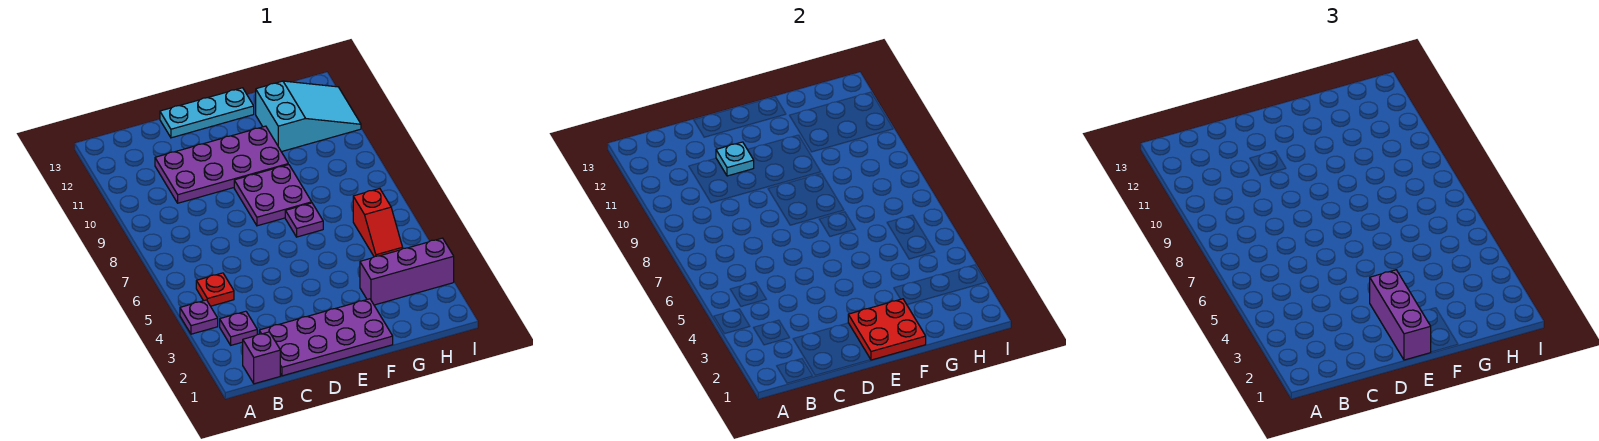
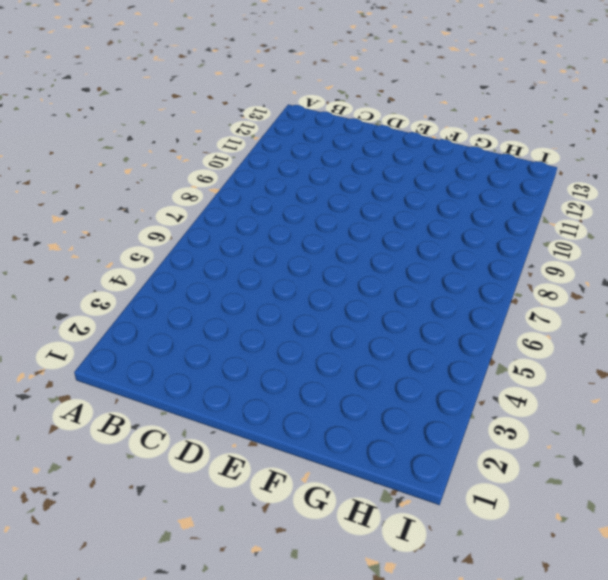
none -> purple plate A4 level 1
none -> purple brick B1 level 1
none -> purple plate B3 level 1

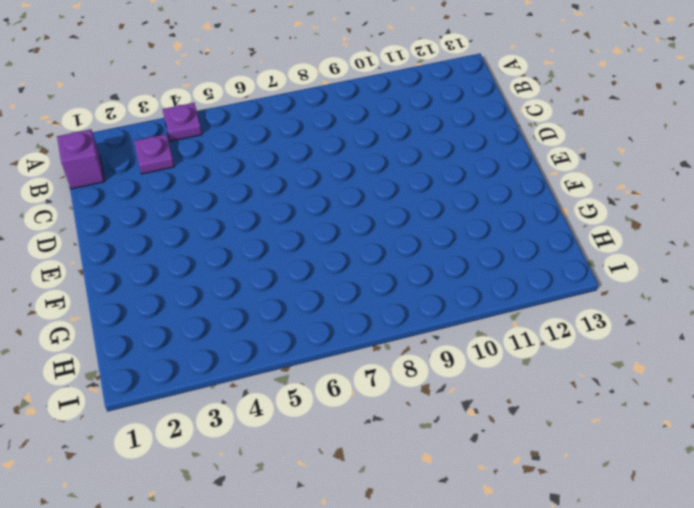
none -> red plate B5 level 1
none -> purple plate C1:F2 level 1
none -> purple plate C10:F11 level 1

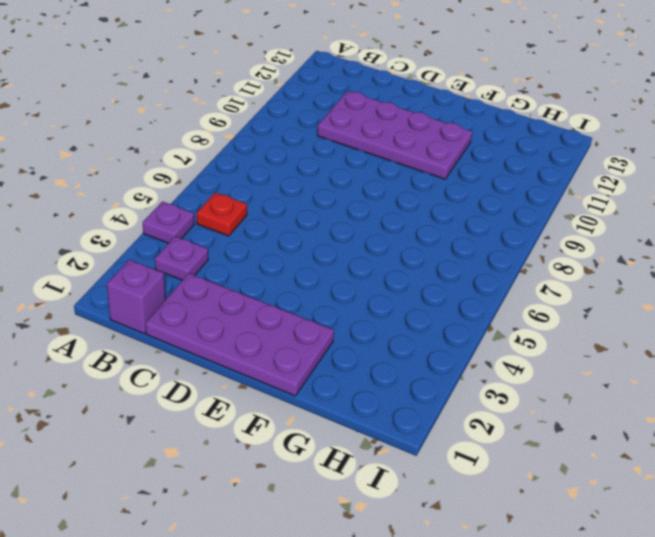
none -> cyan plate D13:F13 level 1
none -> purple plate E8:F9 level 1
none -> purple plate F7 level 1

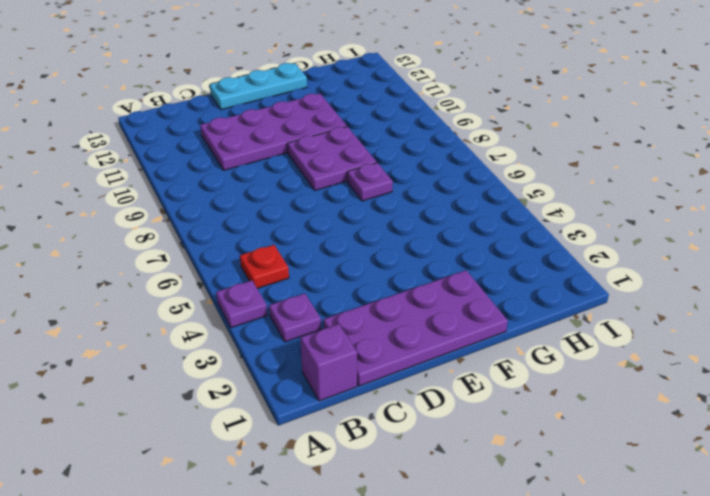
none -> purple brick G3:I3 level 1
none -> cyan slope G11:I12 level 1 top G
none -> red slope H5:H6 level 1 top 6

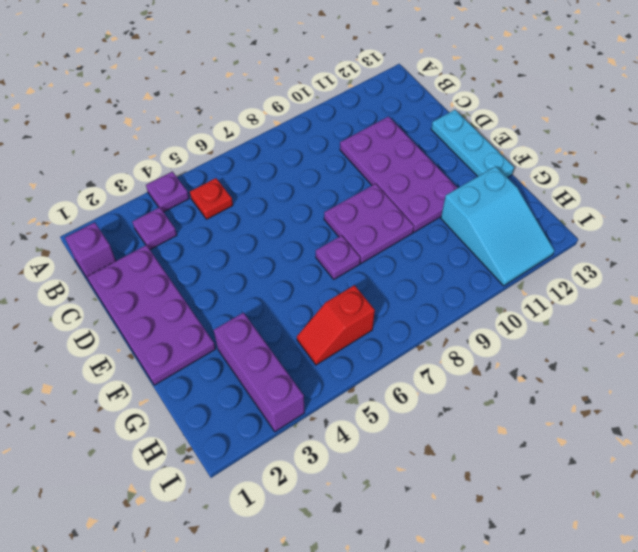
none -> cyan plate D11 level 2
none -> red plate E1:F2 level 2
none -> purple brick E1:E3 level 3

